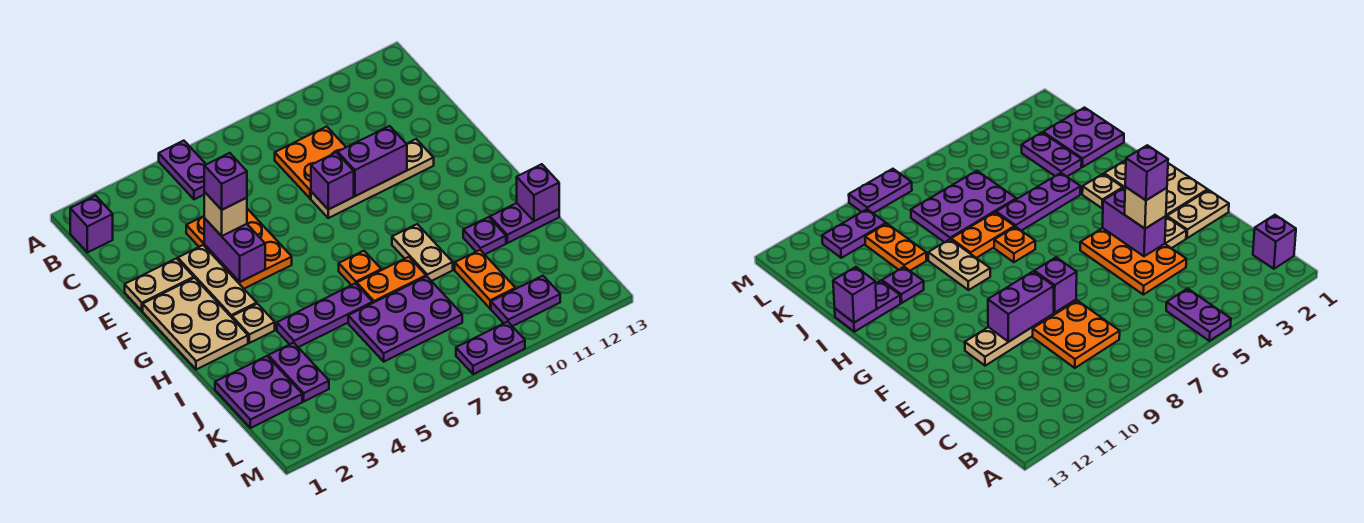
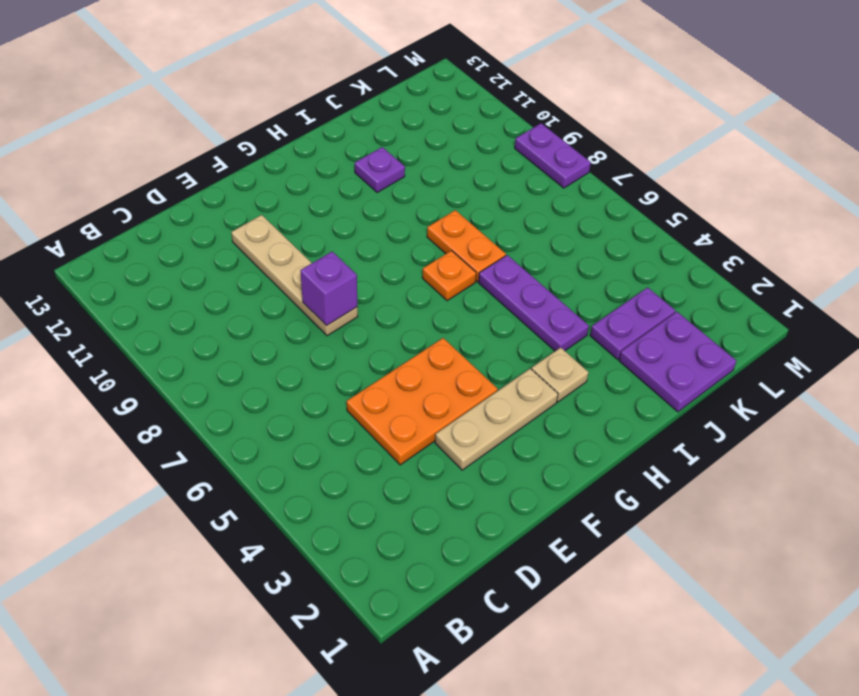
none -> purple plate A5:B5 level 1
none -> purple brick B1 level 1
none -> orange plate C8:D9 level 1

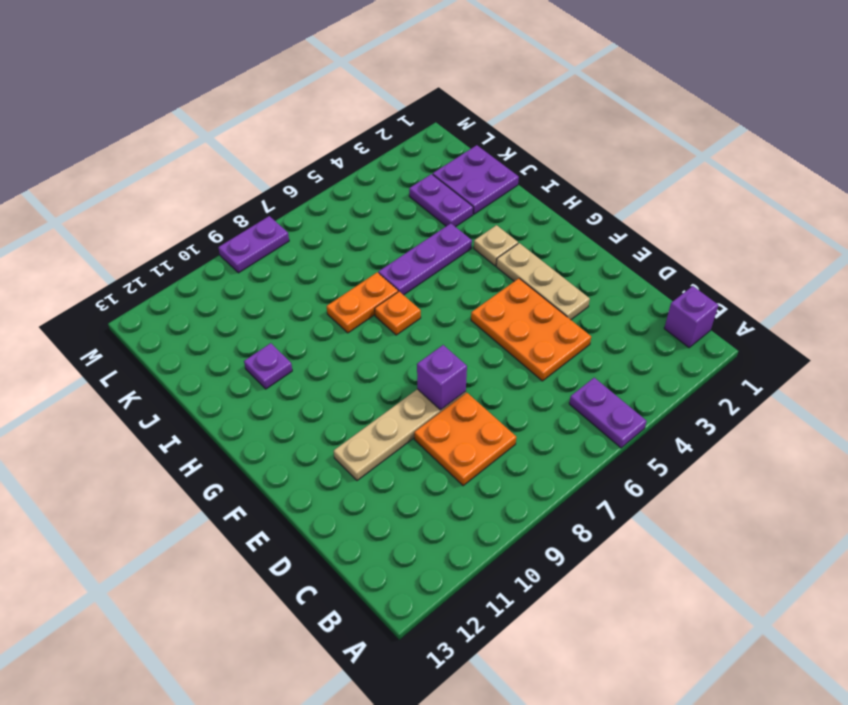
none -> tan plate E1:E2 level 1
none -> tan plate F1:H2 level 1
none -> tan plate H9:I9 level 1

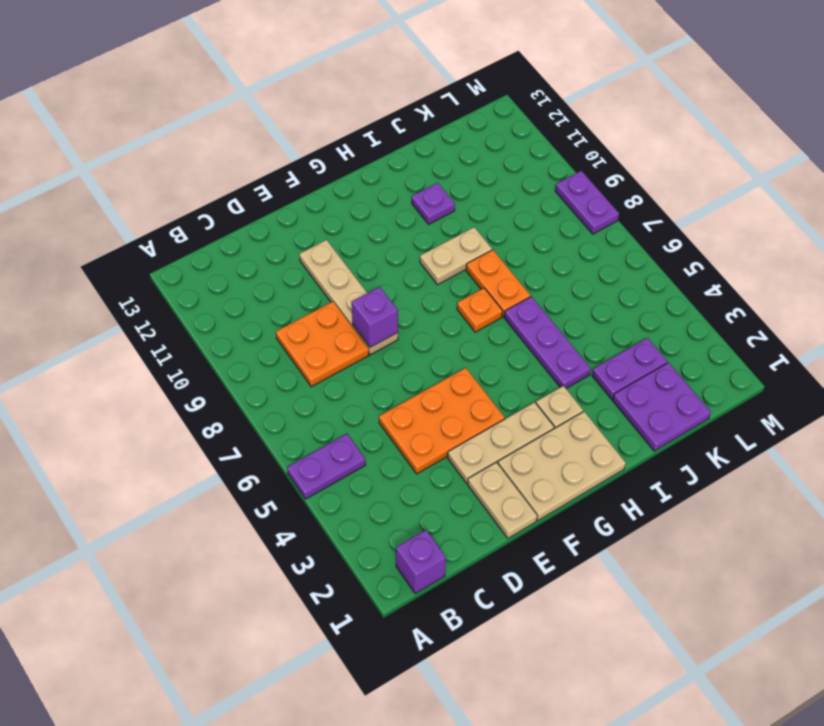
none -> purple plate I12:I13 level 1
none -> purple plate J6:K8 level 1
none -> orange plate J10:K10 level 1

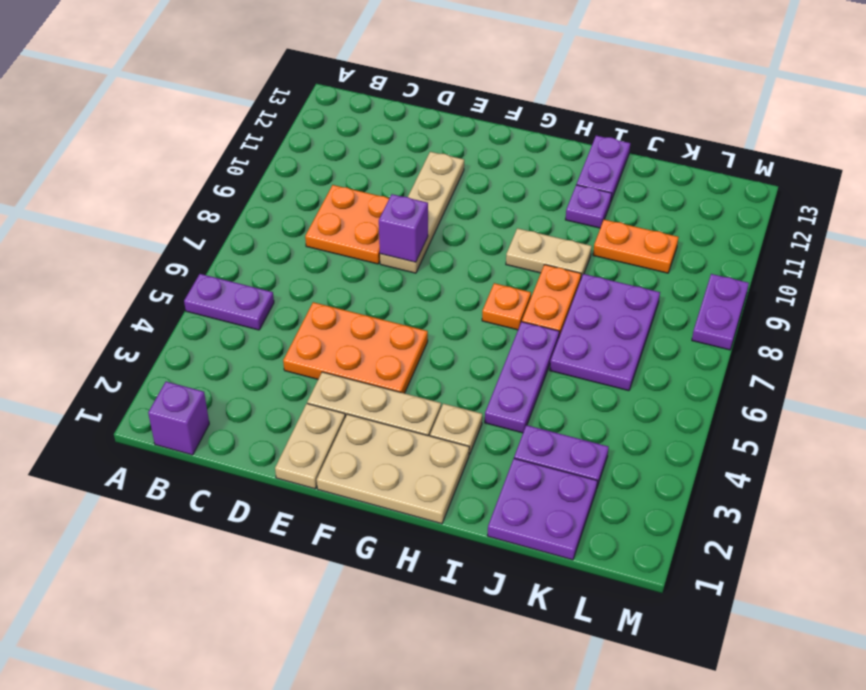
none -> purple plate L10:L11 level 1
none -> purple brick E4:F4 level 2
none -> purple brick E9:E10 level 2

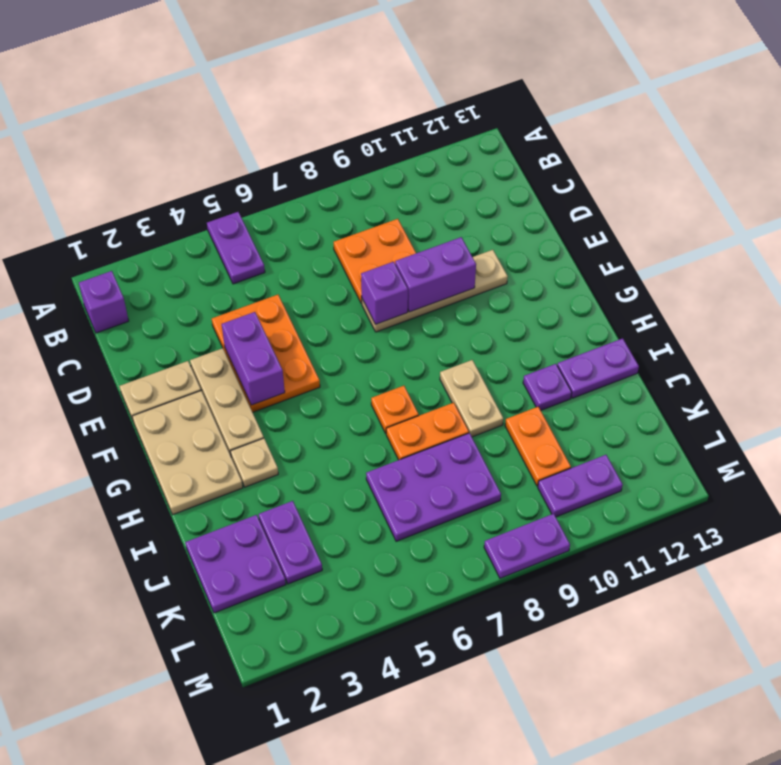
none -> purple plate I4:I6 level 1
none -> purple brick I13 level 2
none -> tan brick E4 level 3

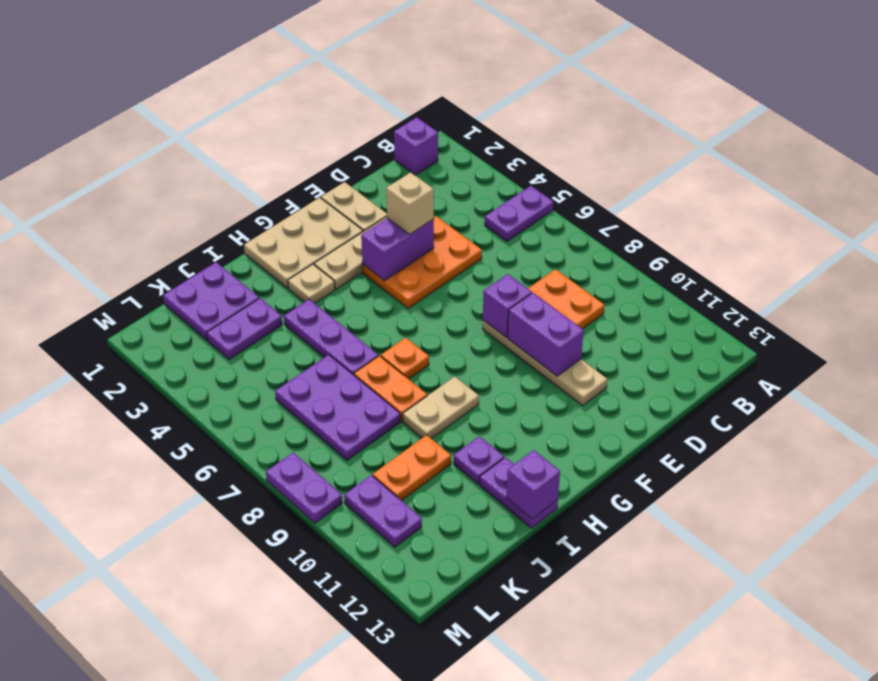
none -> purple brick E4 level 4

